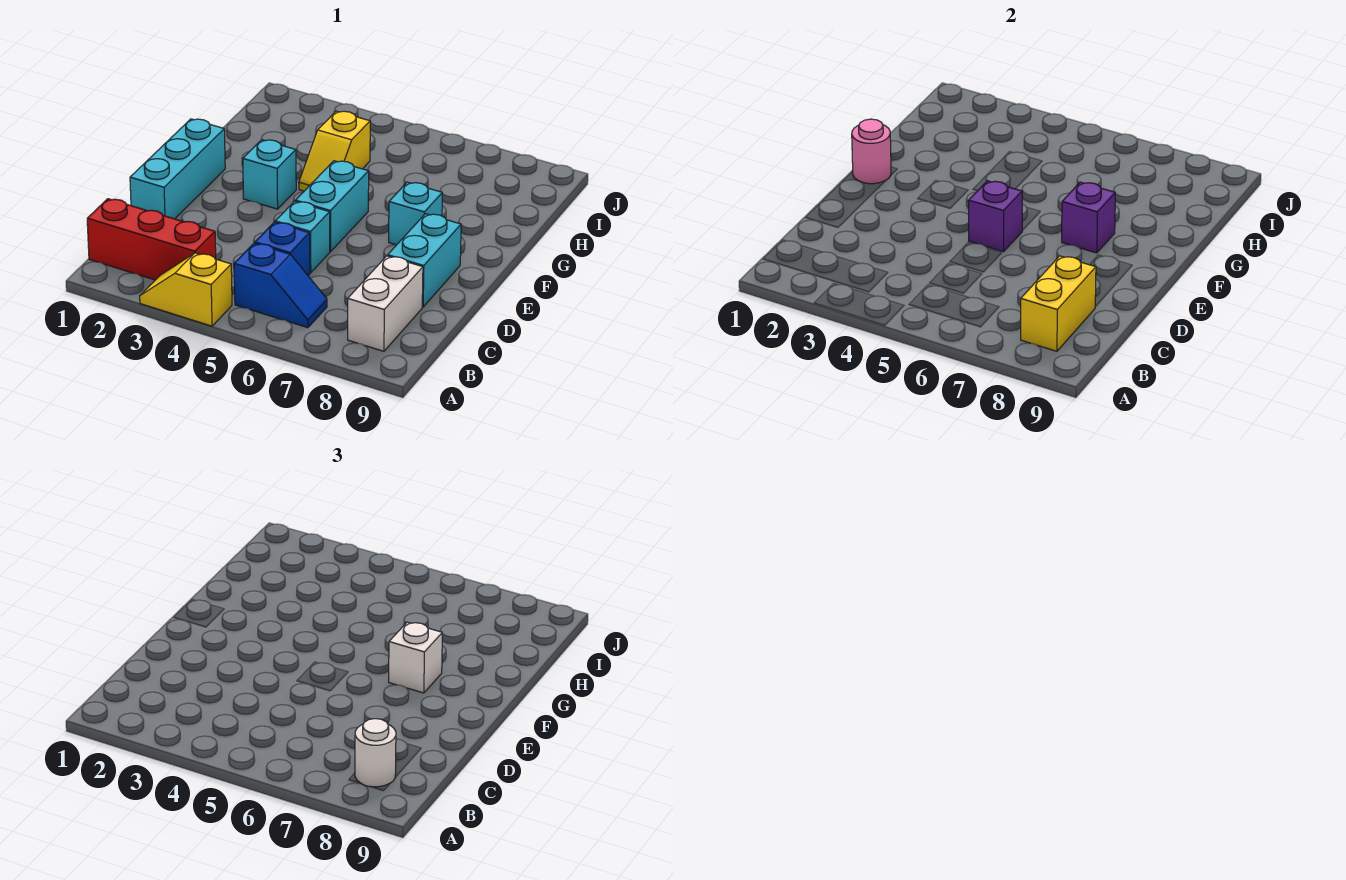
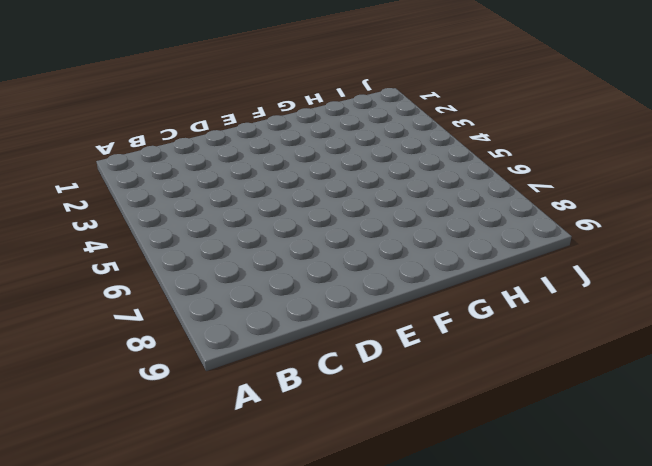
none -> yellow slope A3:A4 level 1 top 4
none -> red brick B1:B3 level 1
none -> blue slope B5:B6 level 1 top 5

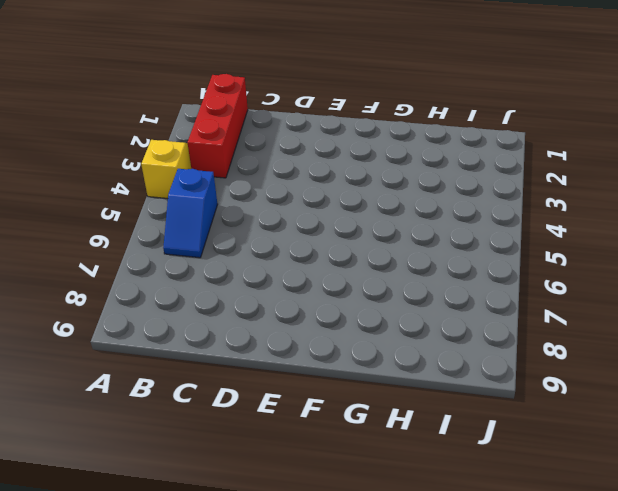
none -> white brick B8:C8 level 1
none -> blue brick C5 level 1
none -> cyan brick D1:F1 level 1

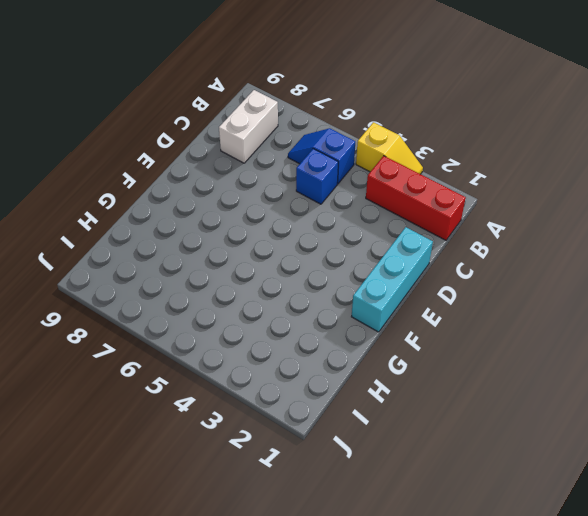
none -> cyan brick D5 level 1
none -> cyan brick D8:E8 level 1
none -> cyan brick E5:F5 level 1

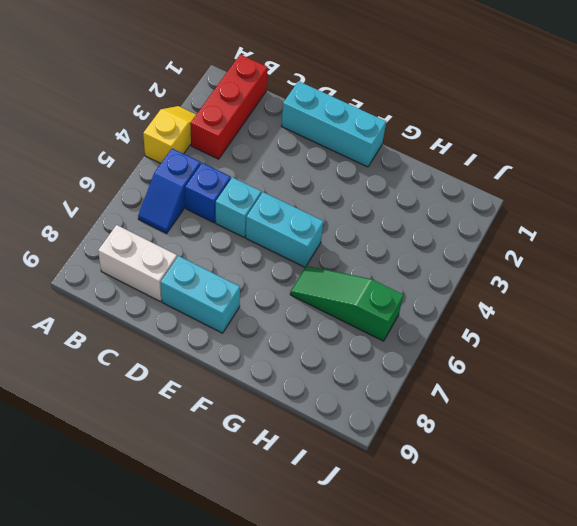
green slope G6:I6 level 1 top I -> none
none -> cyan brick F3 level 1
none -> cyan brick F7 level 1
none -> yellow slope G4:H4 level 1 top H

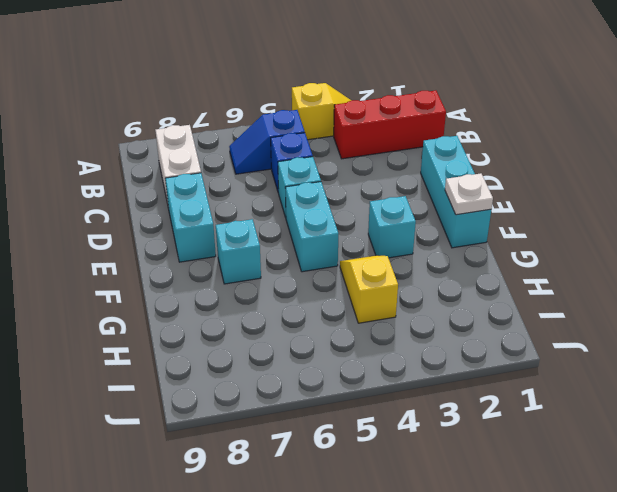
white plate F1 level 2 -> pink round brick F1 level 2
none -> yellow brick B8:C8 level 2
none -> purple brick E5 level 2
none -> purple brick F7 level 2

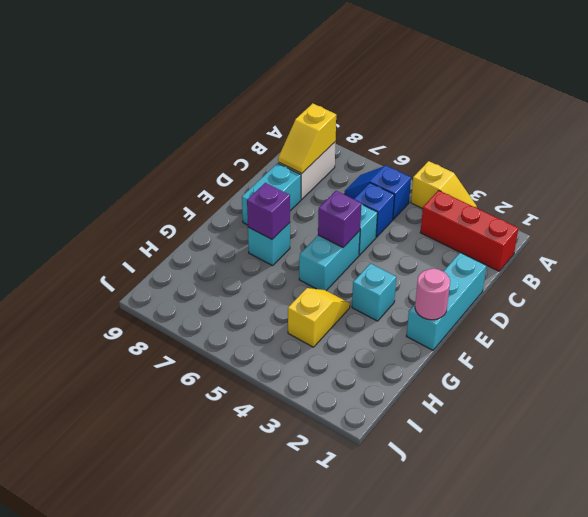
yellow slope B8:C8 level 2 top B -> yellow brick B8:C8 level 2
none -> white round brick B8 level 3
none -> white brick F7 level 3

